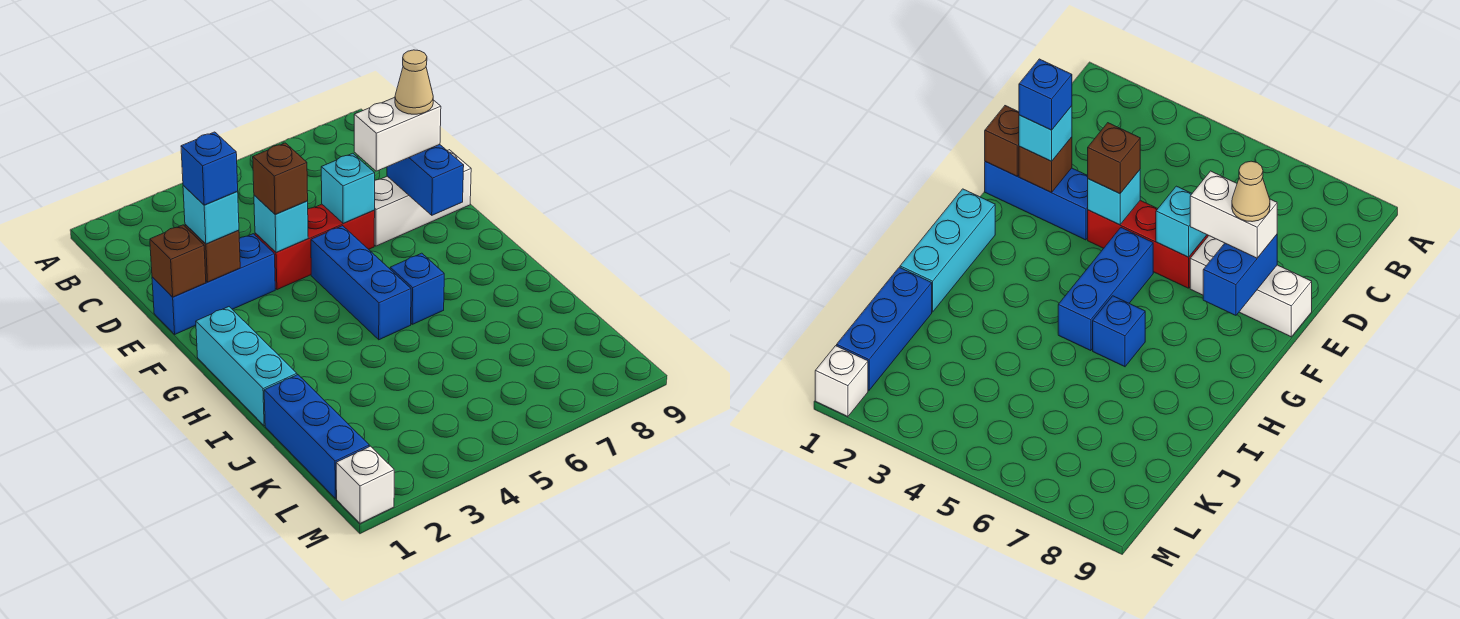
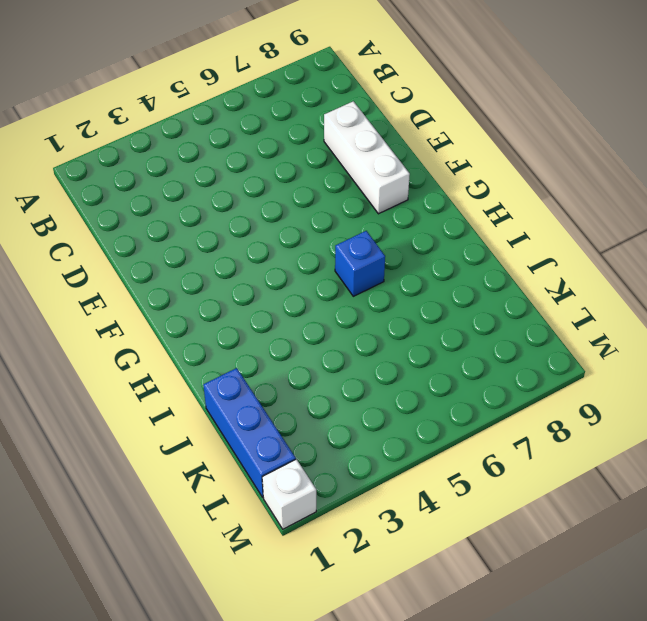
white brick D8:F8 level 1 -> white brick E7:E9 level 1
none -> blue brick E1:E3 level 1
none -> red brick E4:E6 level 1
none -> blue brick F5:H5 level 1

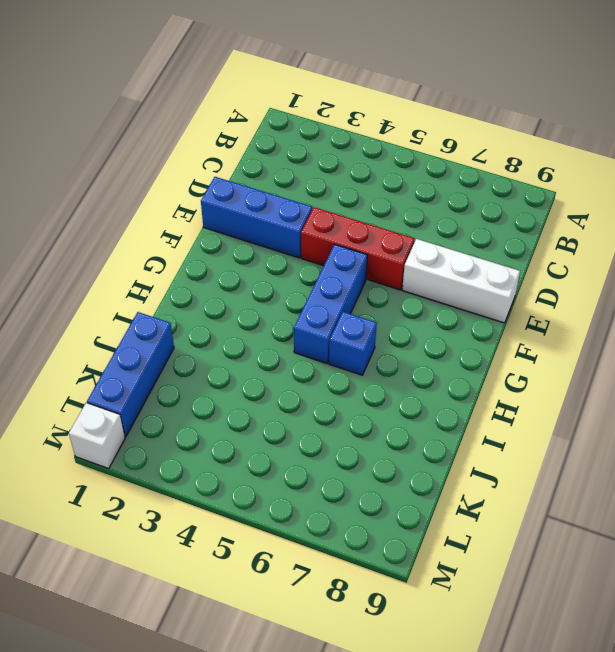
none -> cyan brick G1:I1 level 1
none -> brown brick E1 level 2
none -> brown brick E2 level 2

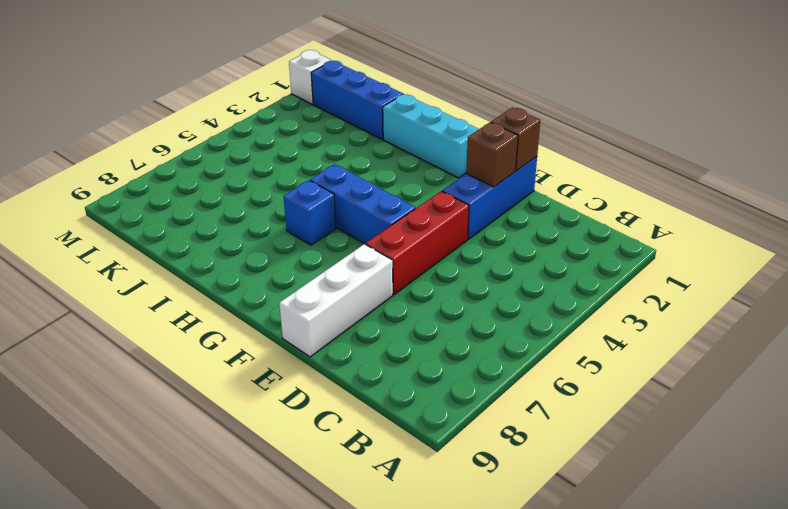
none -> cyan brick E4 level 2
none -> cyan brick E6 level 2
none -> blue brick E8:F8 level 2

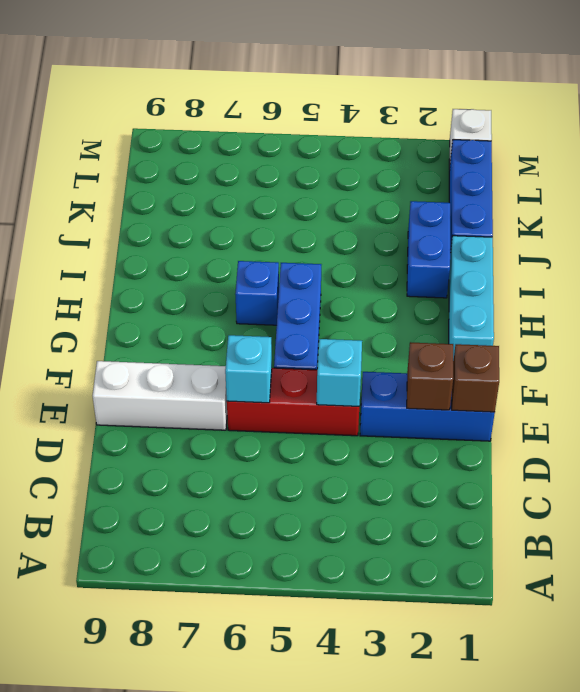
blue brick I2:J2 level 1 -> blue brick E8:F8 level 2
none -> cyan brick E2 level 3
none -> brown brick E4 level 3
none -> white brick E7:E8 level 3

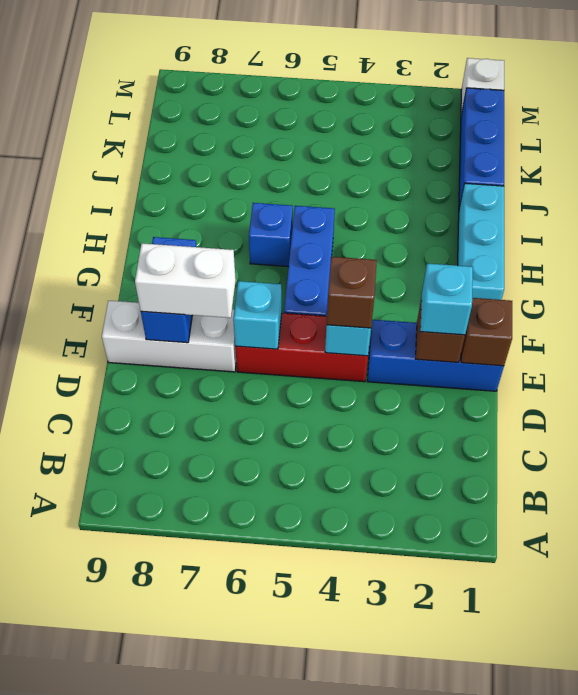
none -> blue brick E2 level 4
none -> tan cone E8 level 4

